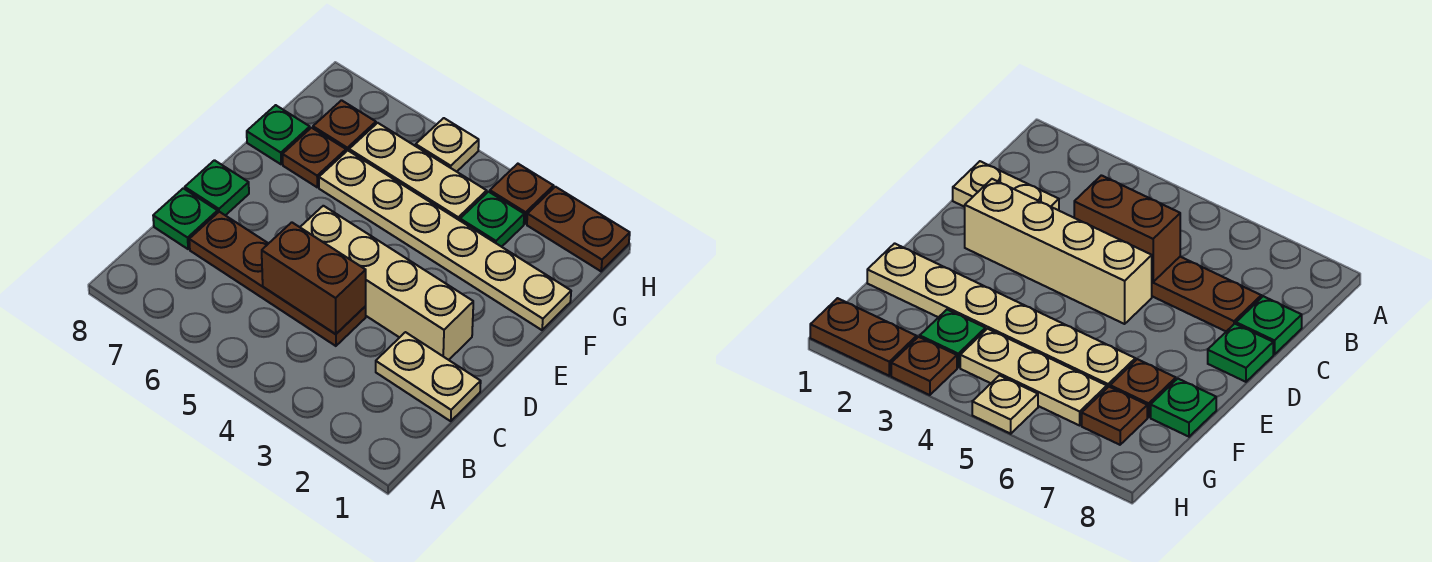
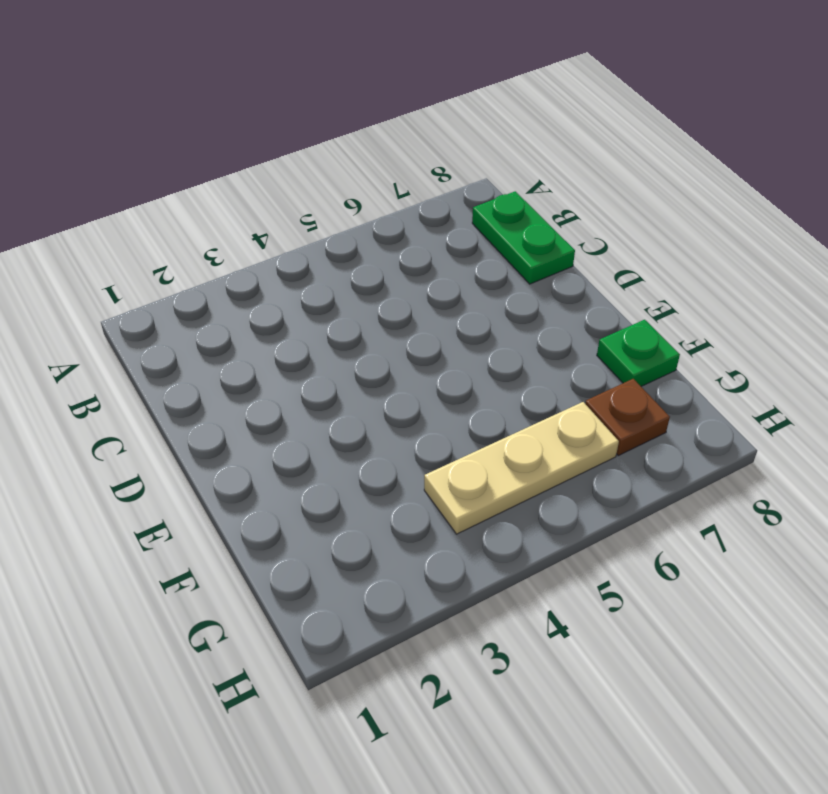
green plate B8:C8 level 1 -> green plate C8 level 1
none -> tan plate C1:C2 level 1
none -> brown plate C4:C7 level 1
none -> tan brick D2:D5 level 1

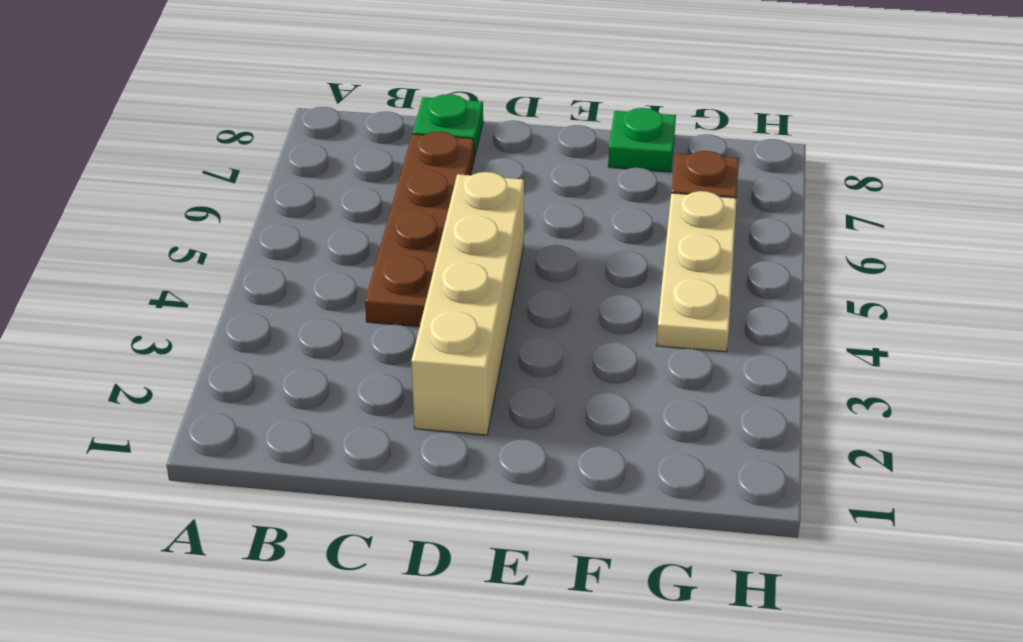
none -> tan plate C1:C2 level 1
none -> green plate D8 level 1
none -> tan plate F1:F6 level 1

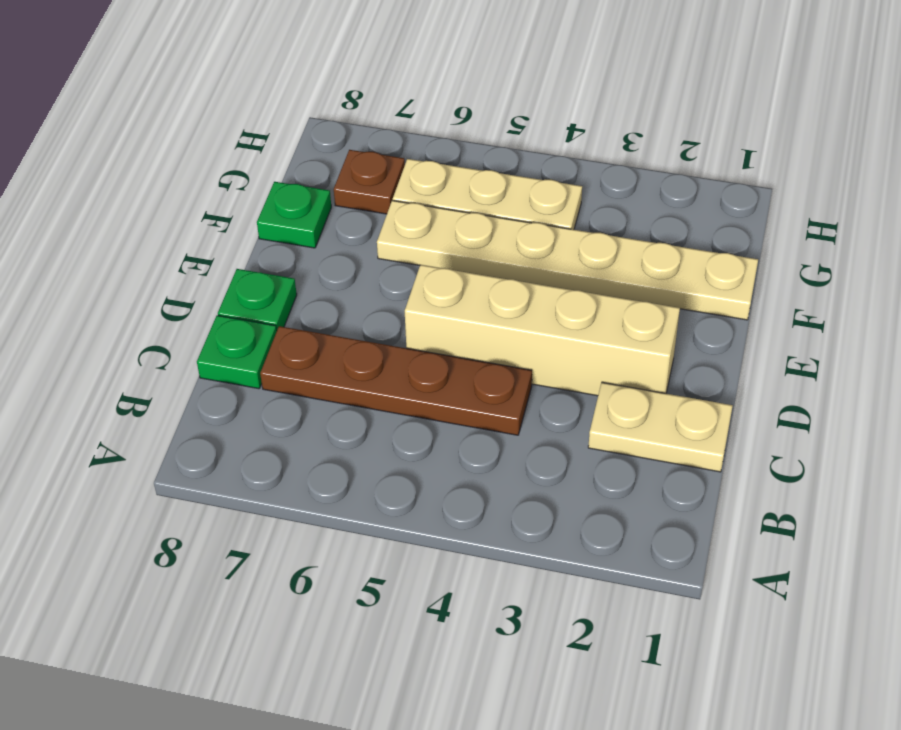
none -> brown plate F7 level 1
none -> green plate G3 level 1
none -> brown plate H1:H2 level 1

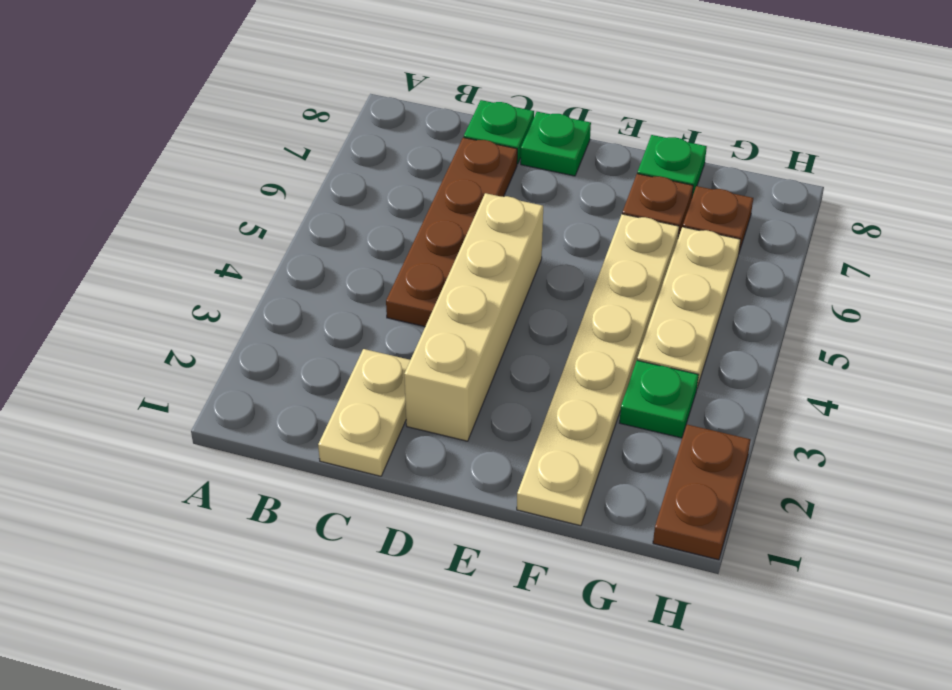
none -> brown plate H3 level 1
none -> tan plate H5 level 1
none -> brown brick C4:C5 level 2

